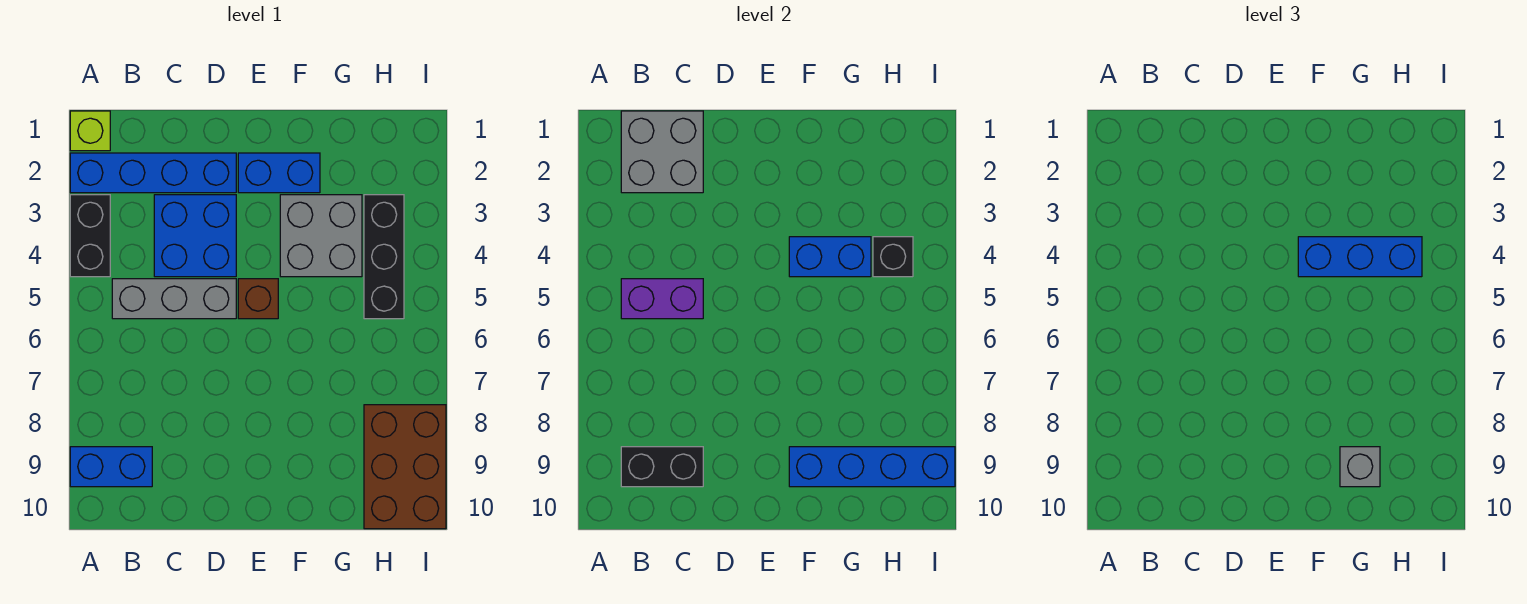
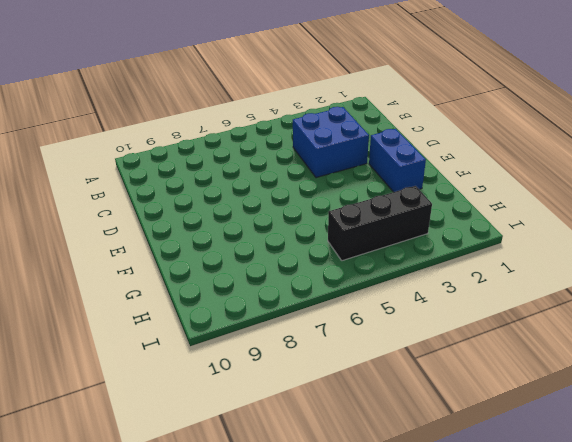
none -> lime brick A1 level 1
none -> blue brick A2:D2 level 1
none -> black brick A3:A4 level 1

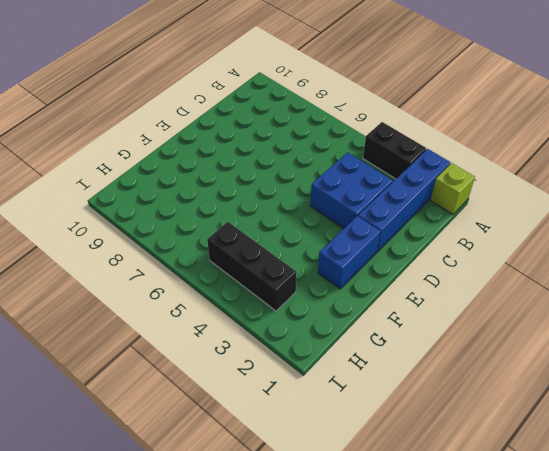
none -> blue brick A9:B9 level 1
none -> grey brick B5:D5 level 1
none -> brown brick E5 level 1

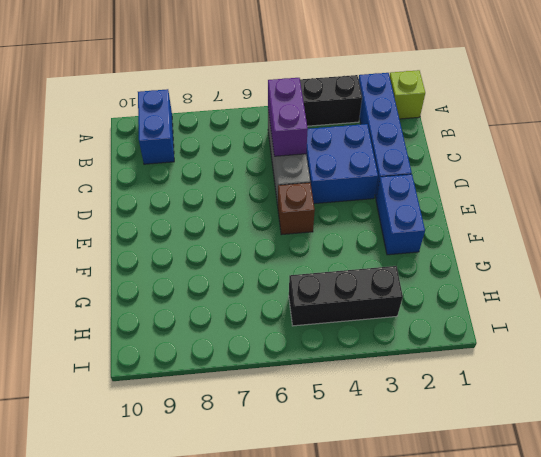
none -> grey brick F3:G4 level 1
none -> brown brick H8:I10 level 1
none -> grey brick B1:C2 level 2

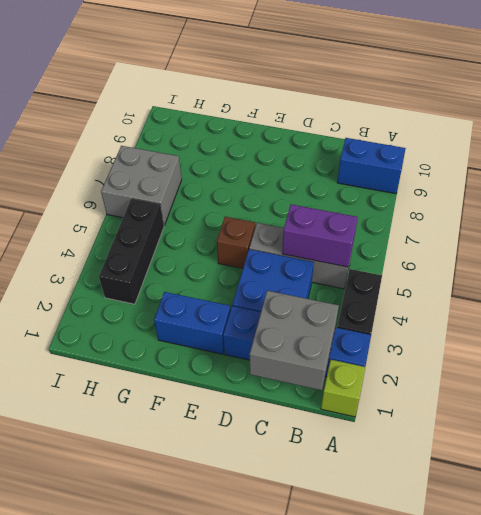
grey brick H6:I7 level 1 -> grey brick F3:G4 level 1
none -> brown brick H8:I10 level 1
none -> black brick B9:C9 level 2
none -> blue brick F4:G4 level 2

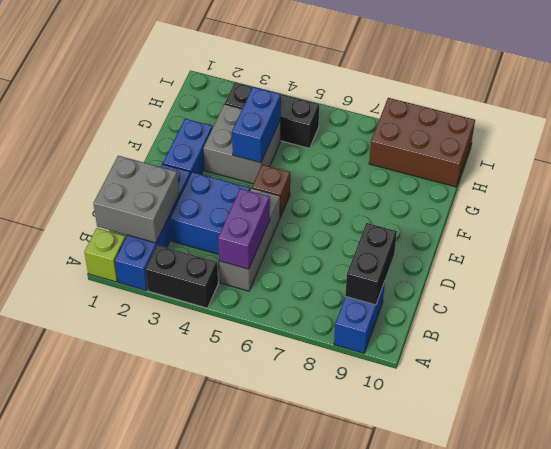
none -> blue brick F9:I9 level 2
none -> black brick H4 level 2
none -> blue brick F4:H4 level 3

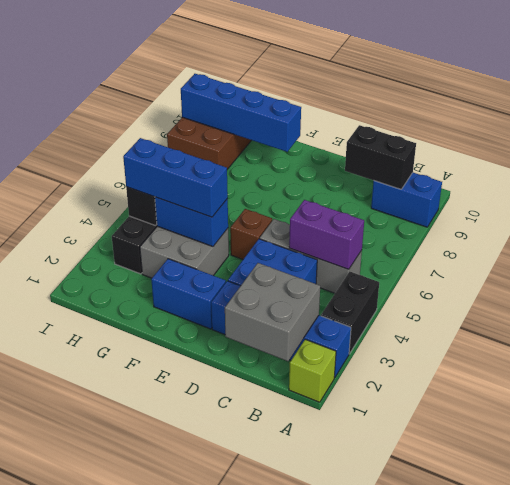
none -> grey brick G9 level 3

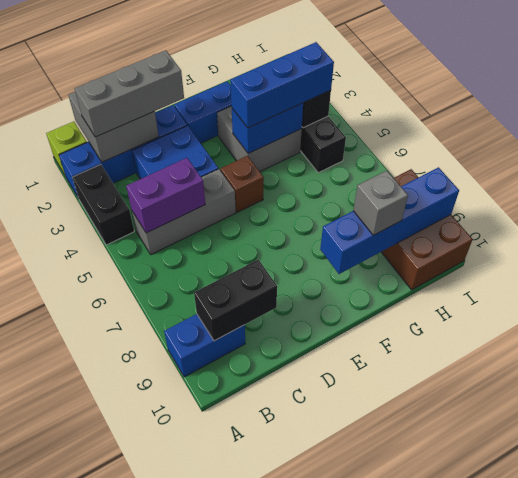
grey brick B2:D2 level 3 -> none

